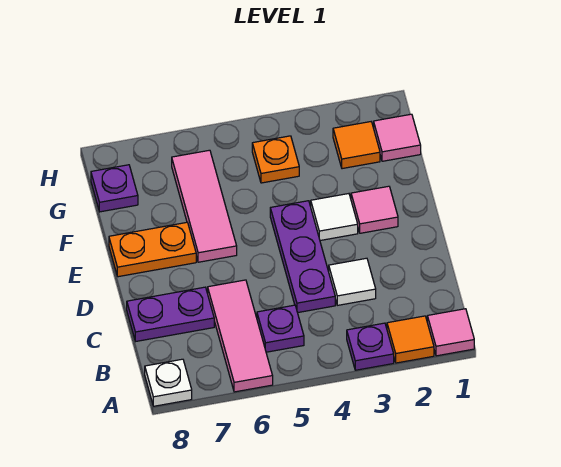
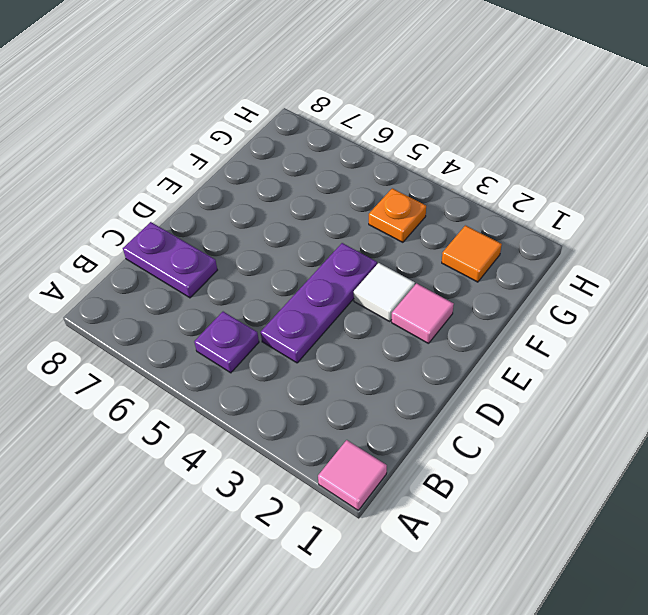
none -> orange tile A2 level 1
none -> purple plate A3 level 1
none -> pink tile A6:C6 level 1

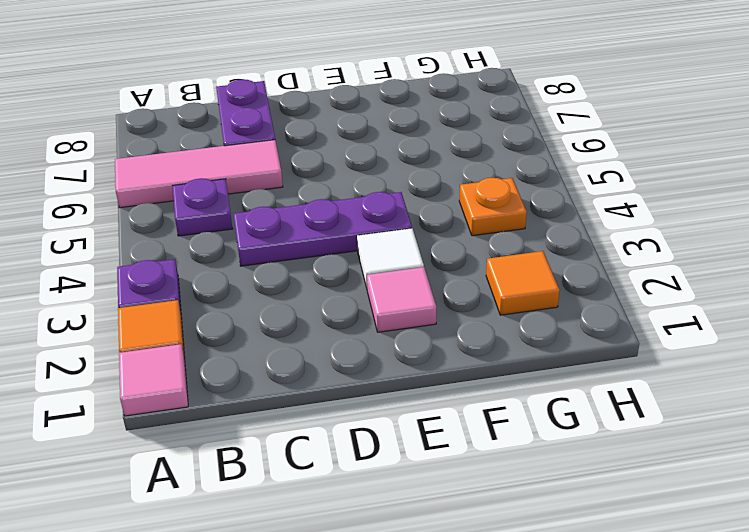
none -> white plate A8 level 1
none -> white tile C3 level 1
none -> pink tile E6:G6 level 1

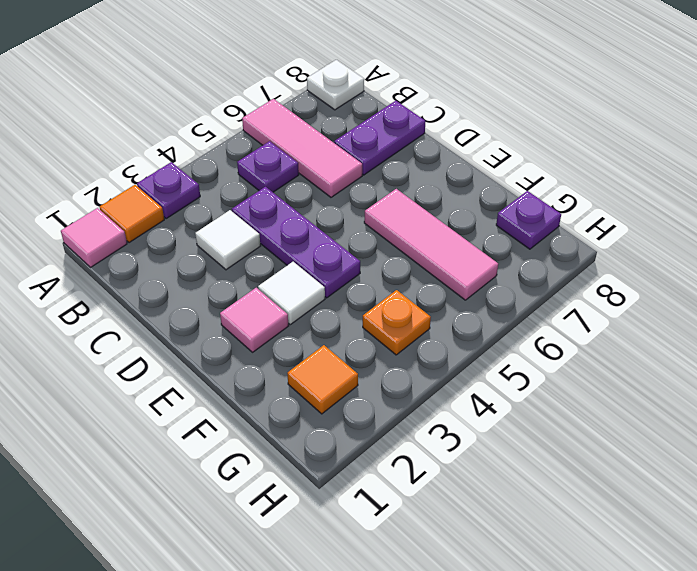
none -> orange plate E7:E8 level 1
none -> pink tile G1 level 1

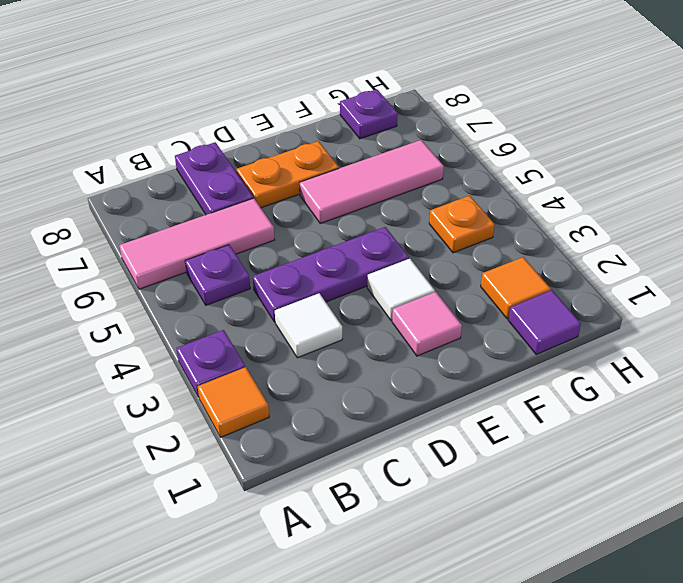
orange plate D7:E7 level 1 -> orange plate E7:E8 level 1
purple tile G1 level 1 -> pink tile G1 level 1
none -> pink tile A1 level 1
none -> white plate A8 level 1

